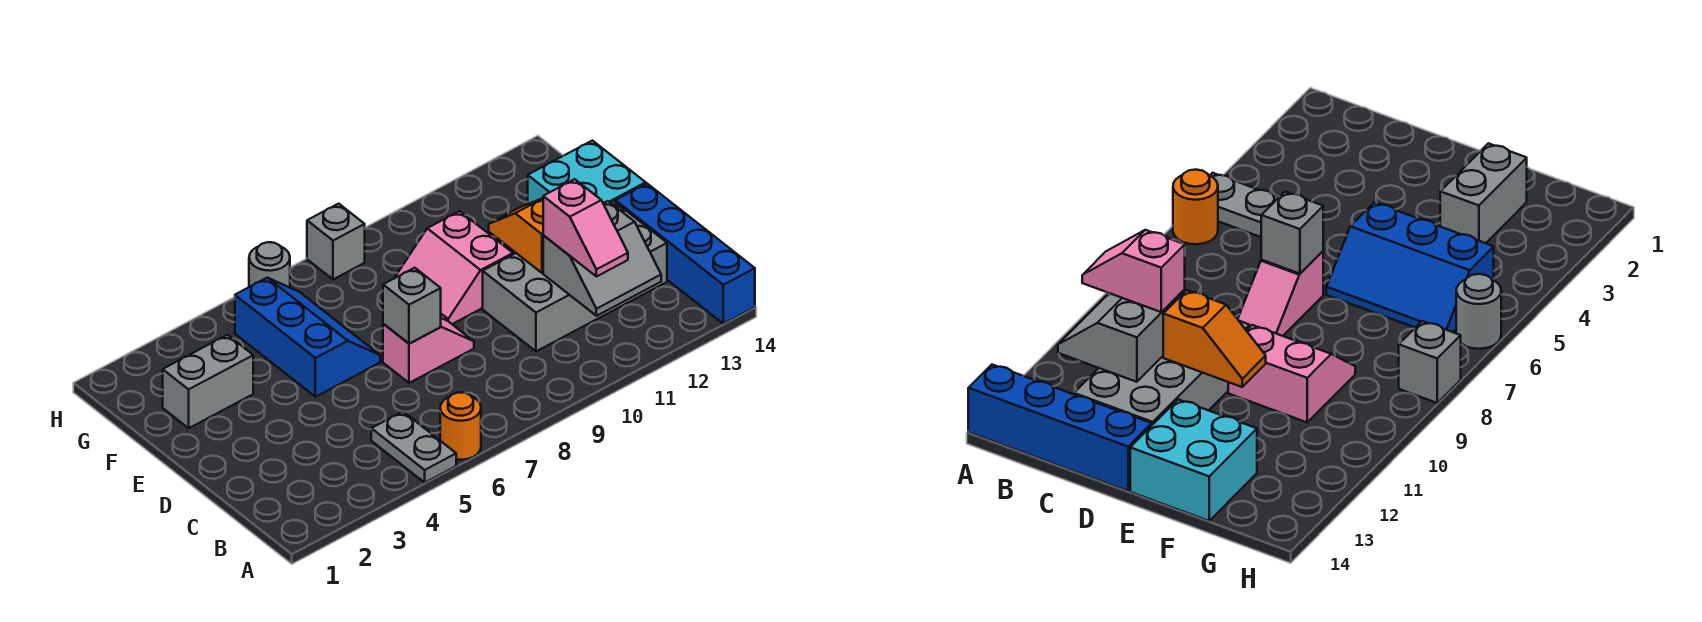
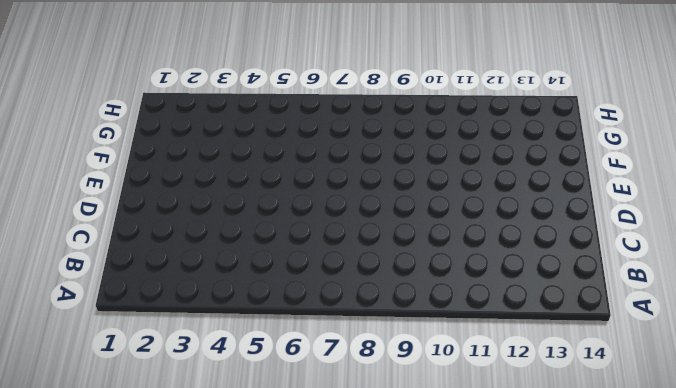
none -> grey plate A5:B5 level 1
none -> orange round brick A6 level 1
none -> blue brick A14:D14 level 1

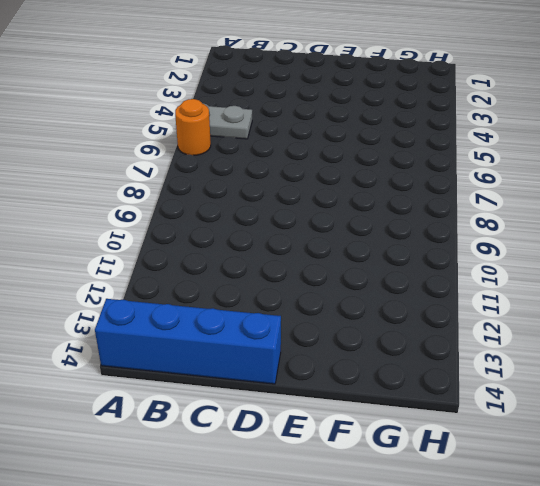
none -> grey brick C10:D13 level 1
none -> pink slope D7:D8 level 1 top 7
none -> blue slope E5:G6 level 1 top 5

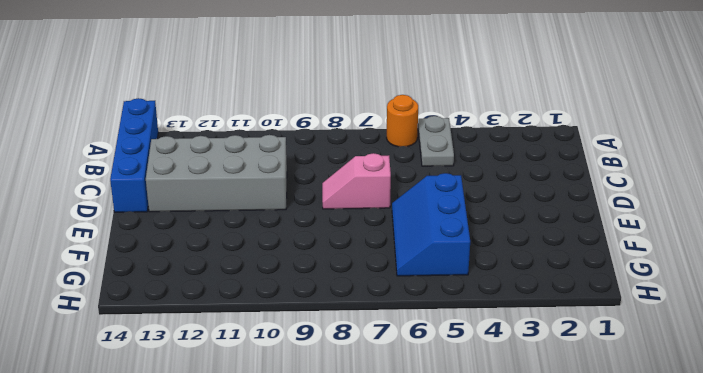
none -> pink slope E9:F10 level 1 top 10
none -> cyan brick E13:F14 level 1
none -> grey brick F2:F3 level 1

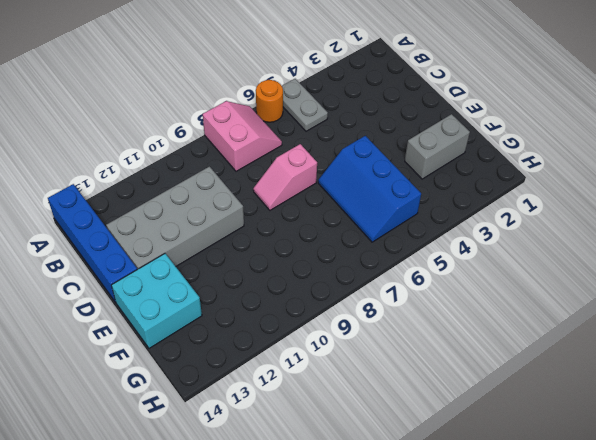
pink slope A7:B8 level 1 top 8 -> pink slope E9:F10 level 1 top 10
none -> grey round brick H6 level 1
none -> grey brick H8 level 1
none -> grey slope B11:C12 level 2 top C

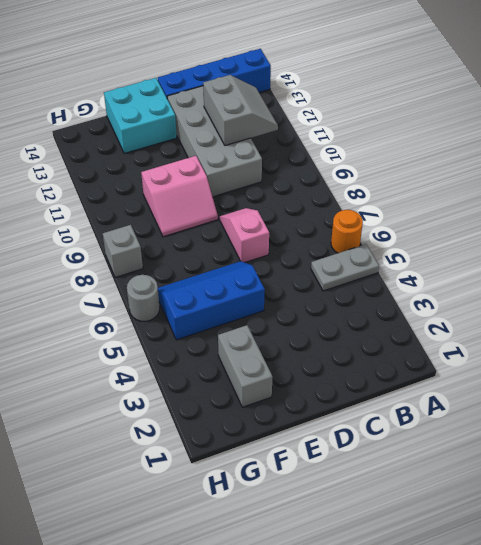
none -> grey brick D7 level 2
none -> orange slope D11:E11 level 2 top D
none -> pink slope B11:C11 level 3 top C

